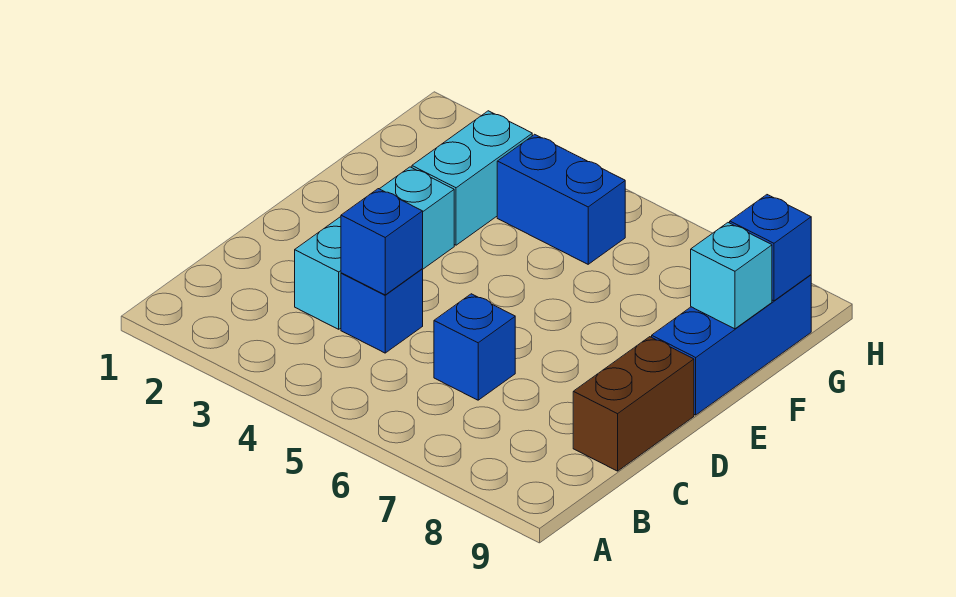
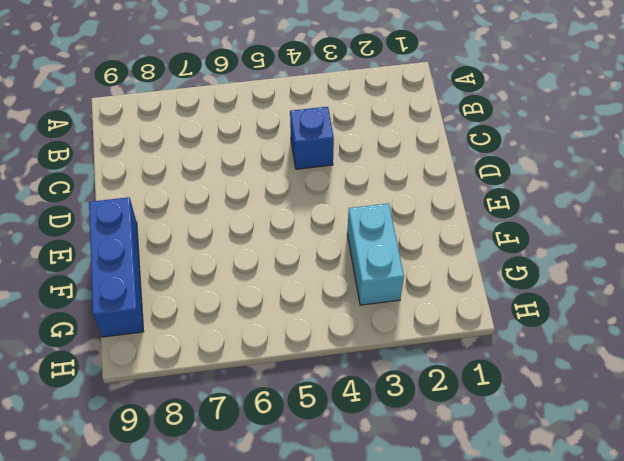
none -> cyan brick C3:E3 level 1
none -> blue brick C6 level 1

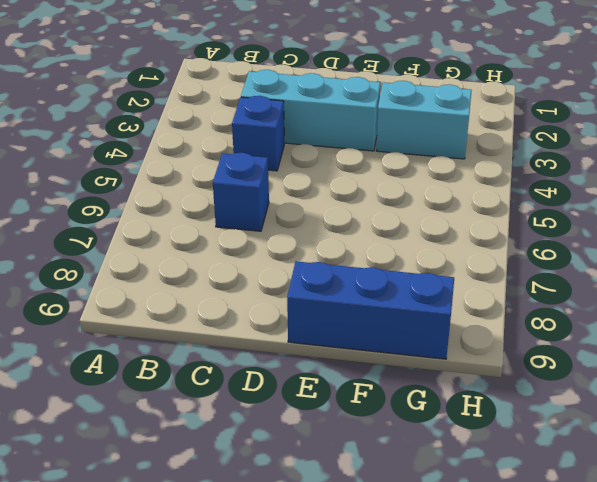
none -> brown brick C9:D9 level 1
none -> blue brick G4:G5 level 1

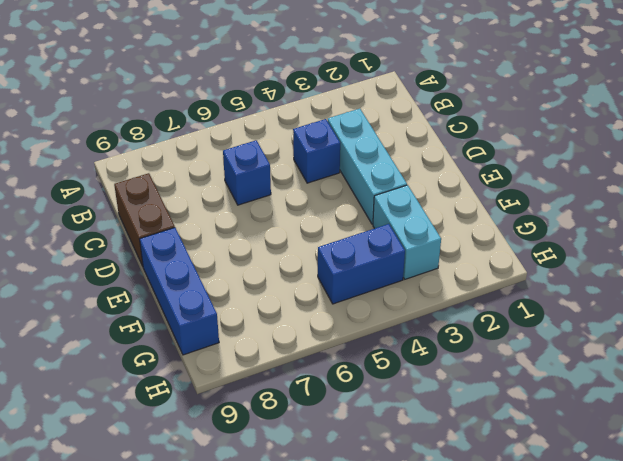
none -> blue brick C4 level 2
none -> cyan brick F9 level 2

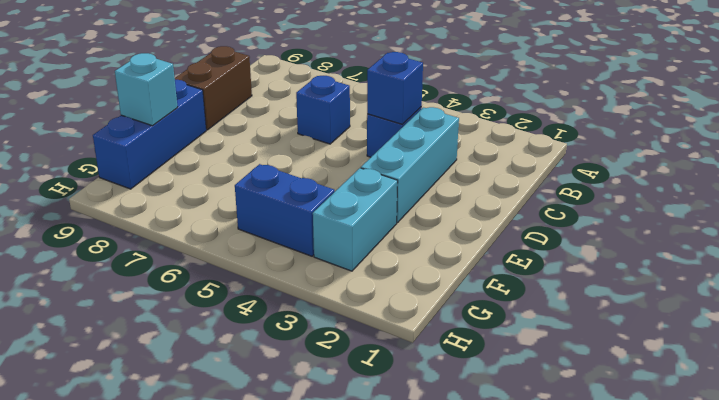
none -> blue brick G9 level 2

